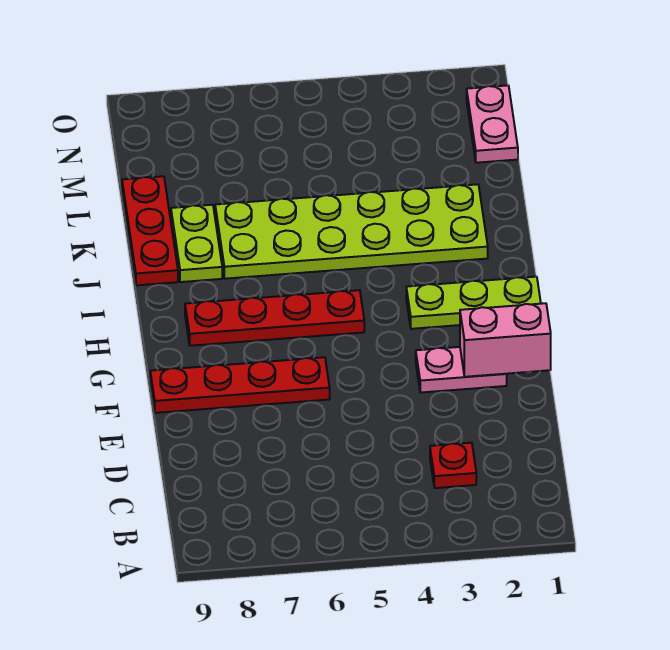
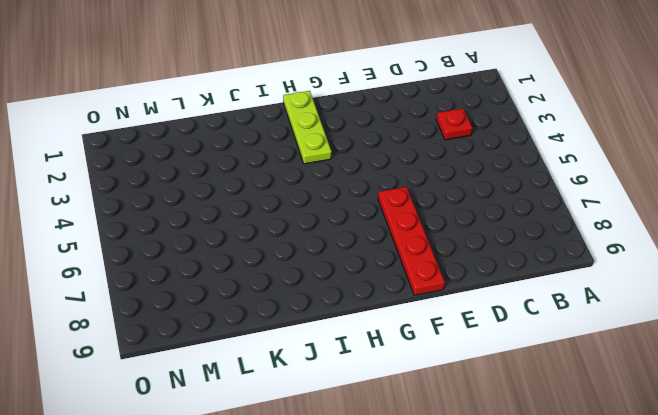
none -> pink plate F2:F3 level 1
none -> red plate H5:H8 level 1

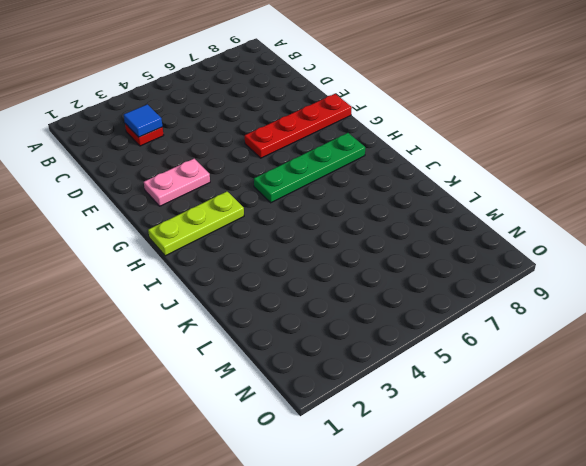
blue tile C3 level 2 -> none
green plate H5:H8 level 1 -> red plate H5:H8 level 1
none -> lime plate J2:K7 level 1
none -> lime plate J8:K8 level 1

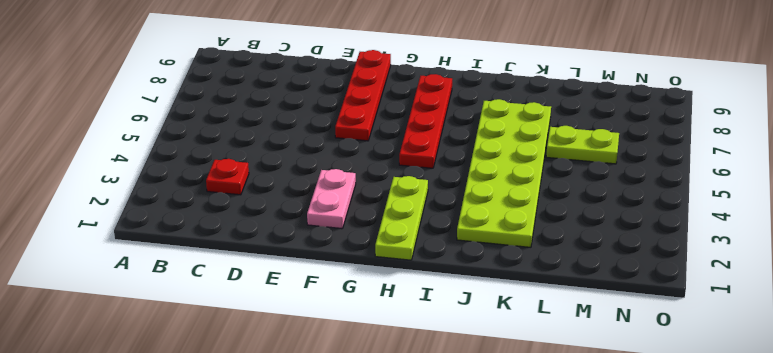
lime plate L6:M6 level 1 -> lime plate J8:K8 level 1
none -> red plate J9:L9 level 1
none -> pink plate M1:N1 level 1

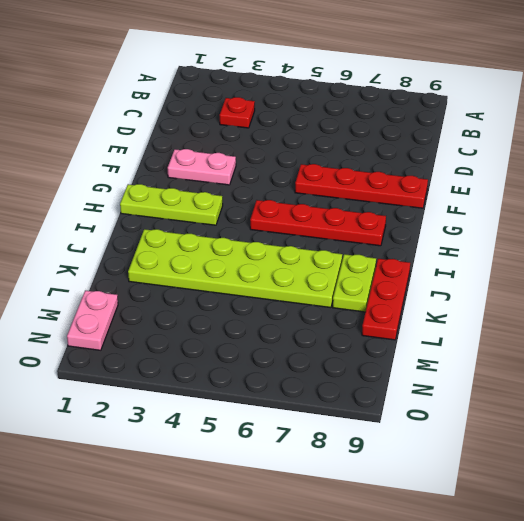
none -> pink brick F1:F2 level 2

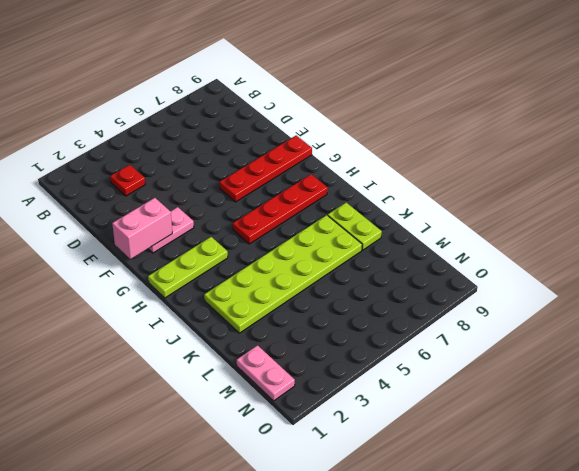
none -> red plate J9:L9 level 1

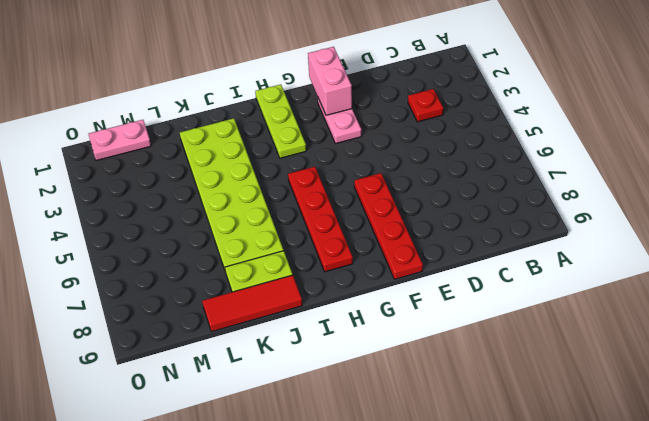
red tile J9:L9 level 1 -> red plate J9:L9 level 1

